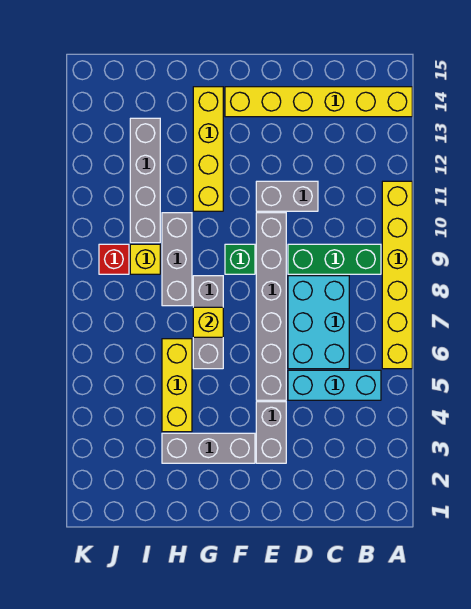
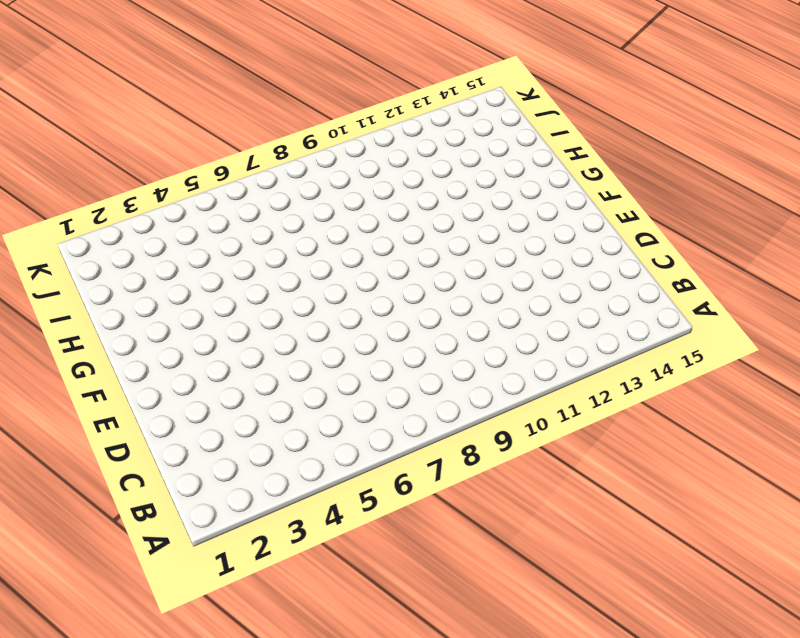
none -> yellow brick A6:A11 level 1
none -> yellow brick A14:F14 level 1
none -> cyan brick B5:D5 level 1

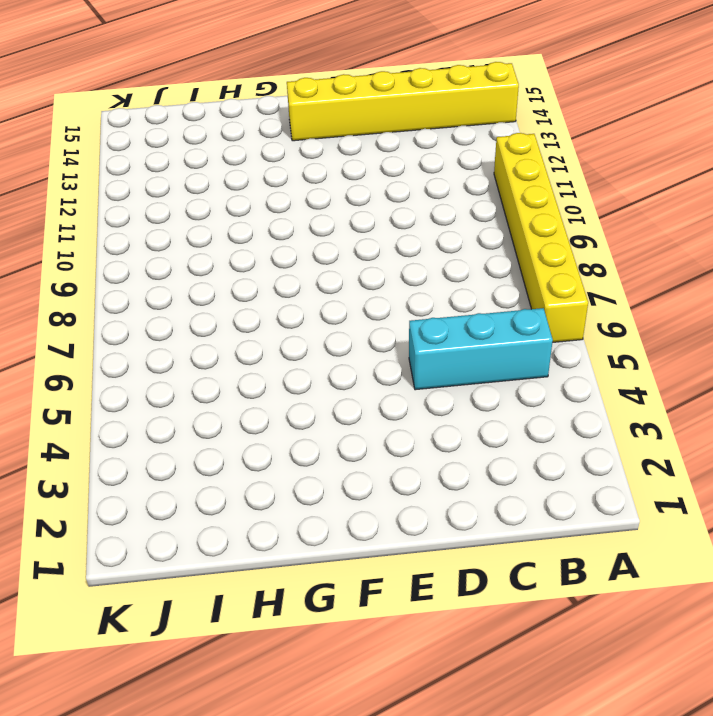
none -> green brick B9:D9 level 1
none -> cyan brick C6:D8 level 1
none -> grey brick D11:E11 level 1

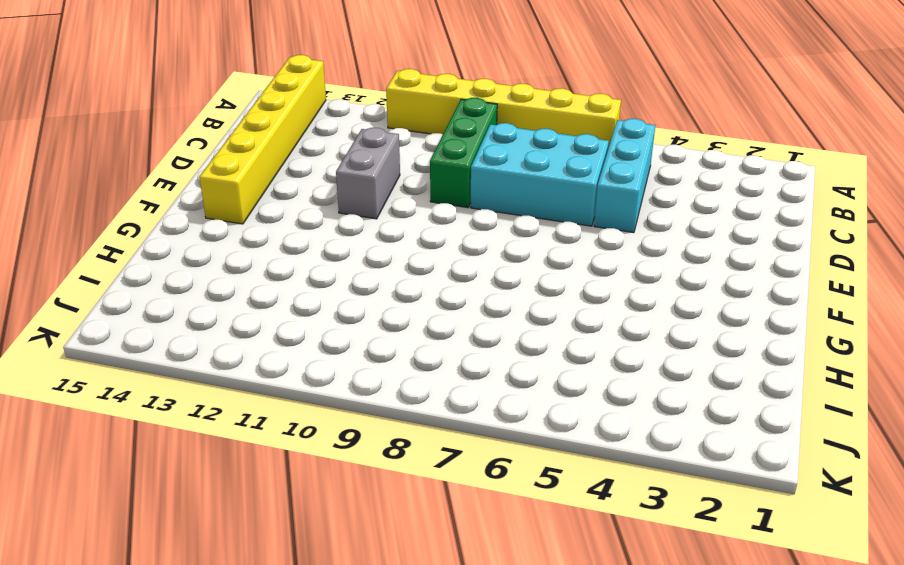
none -> grey brick E3:E4 level 1
none -> grey brick E5:E10 level 1
none -> grey brick F3:H3 level 1

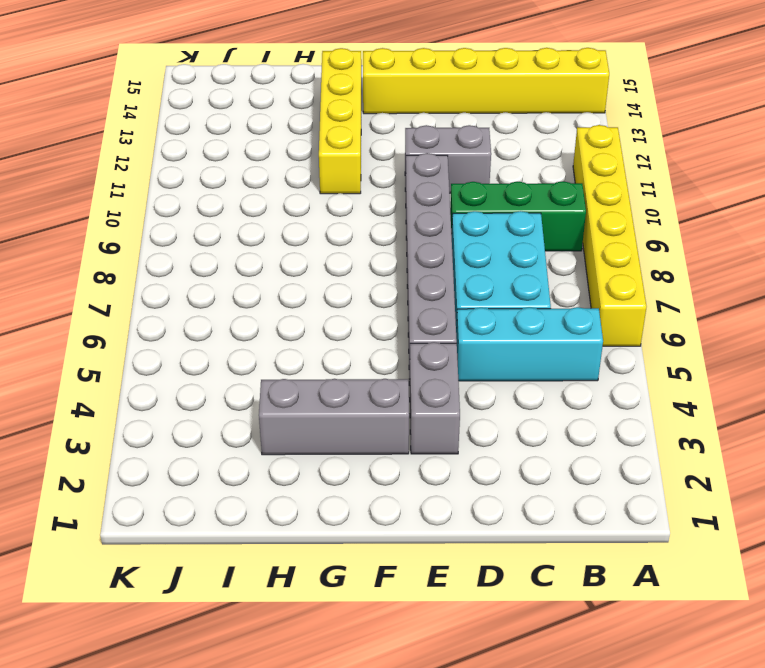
none -> green brick F9 level 1
none -> grey brick G6:G8 level 1
none -> yellow brick H4:H6 level 1

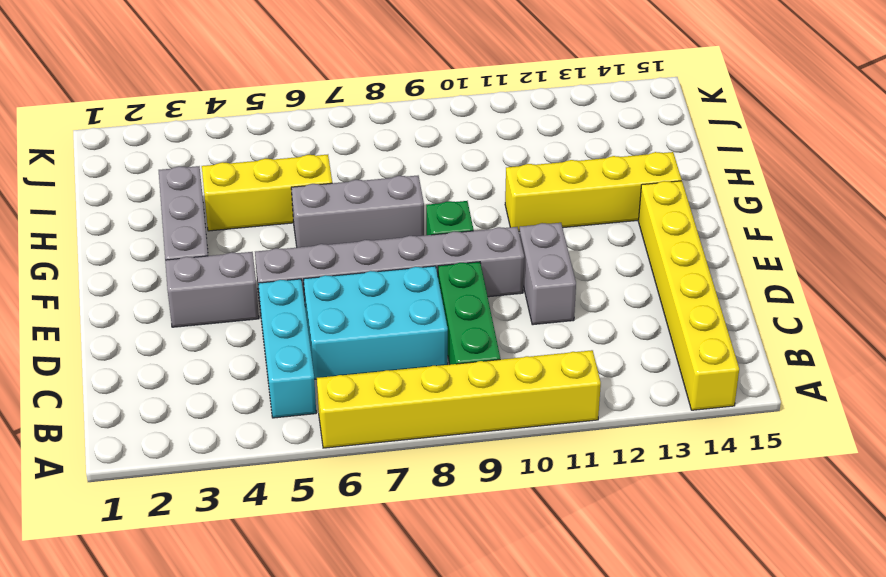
none -> grey brick H8:H10 level 1
none -> yellow brick I9 level 1
none -> grey brick I10:I13 level 1

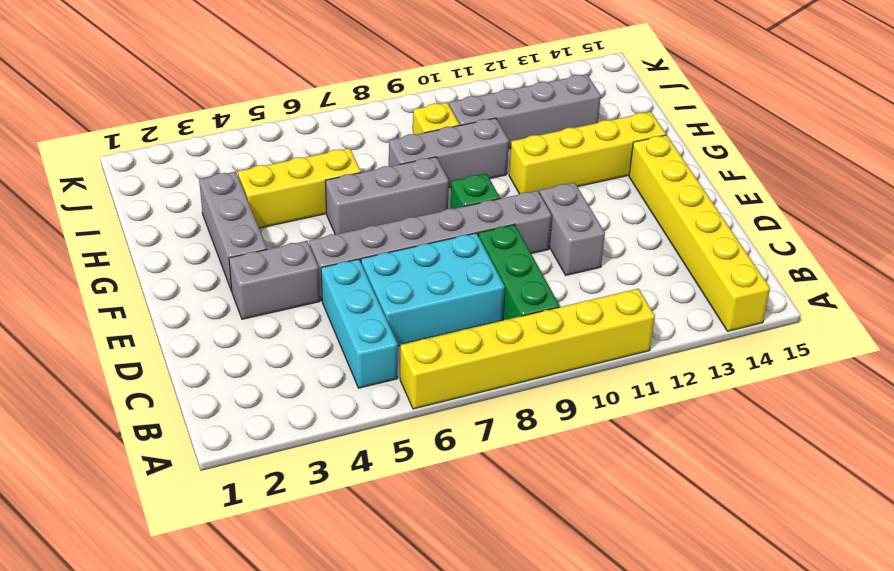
none -> red brick J9 level 1
none -> yellow brick G7 level 2

